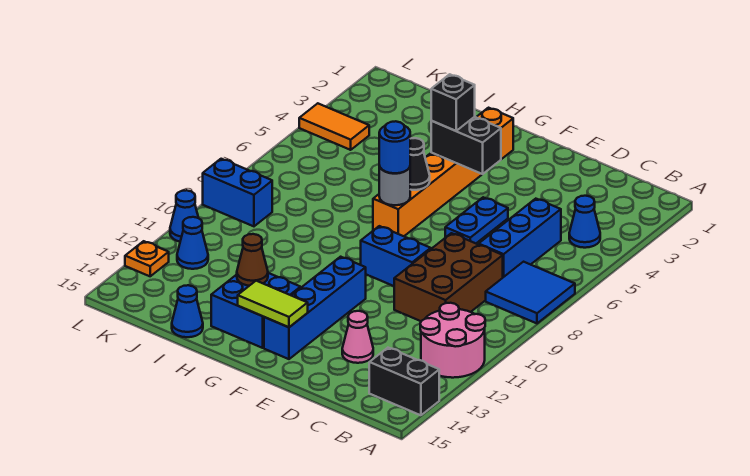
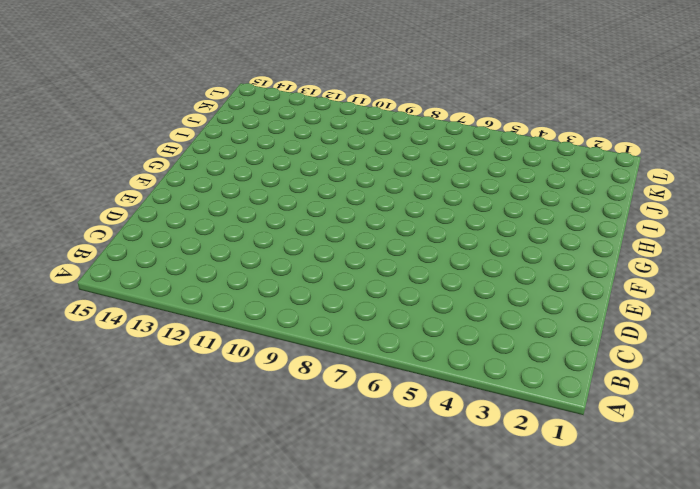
none -> blue tile A7:B8 level 1
none -> pink round brick A11:B12 level 1
none -> black brick A14:B14 level 1

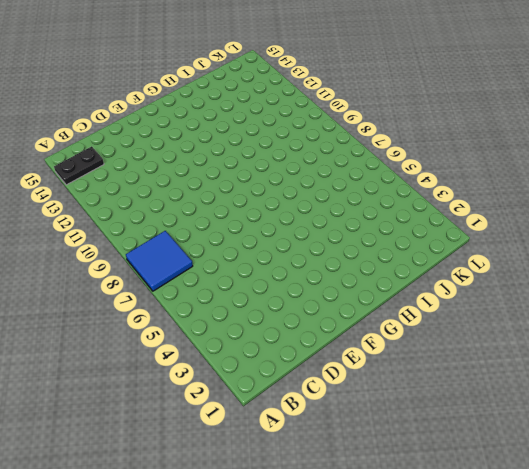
black plate A14:B14 level 1 -> black brick A14:B14 level 1
none -> pink round brick A11:B12 level 1
none -> blue cone B4 level 1
none -> blue brick C5:C7 level 1

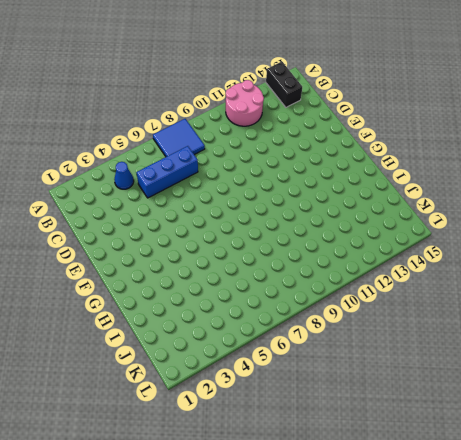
none -> brown brick C8:D10 level 1
none -> pink cone D13 level 1
none -> blue plate E5:E6 level 1

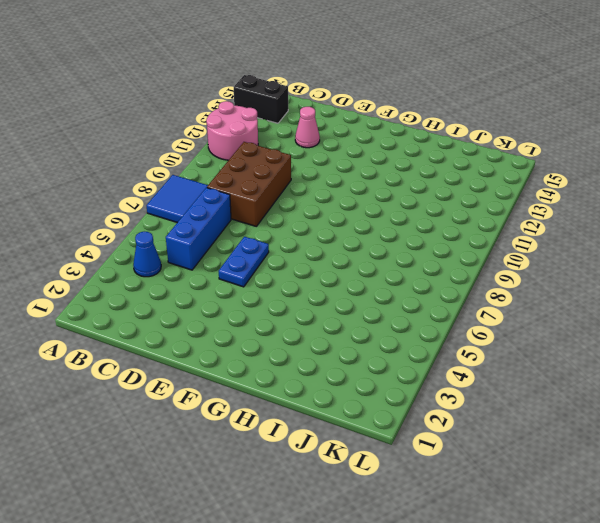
none -> blue brick E9:F9 level 1
none -> blue brick F11:F14 level 1
none -> orange brick G2:G7 level 1

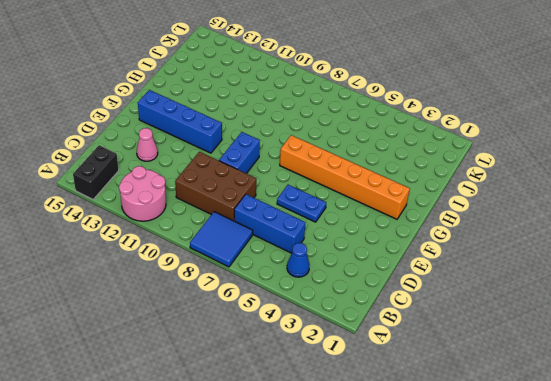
none -> blue brick G13:H14 level 1
none -> blue cone I15 level 1
none -> orange tile K4:L4 level 1

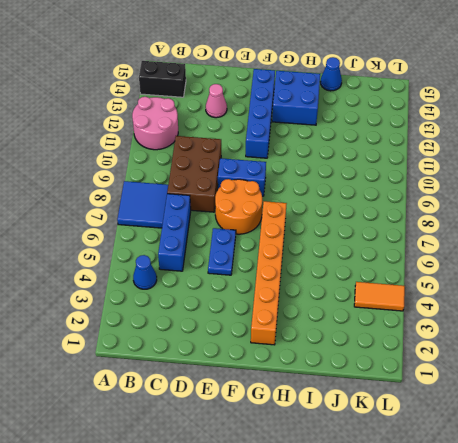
orange round brick E7:F8 level 1 -> none
none -> blue brick K9:L9 level 1
none -> blue cone K12 level 1
none -> blue cone L11 level 1

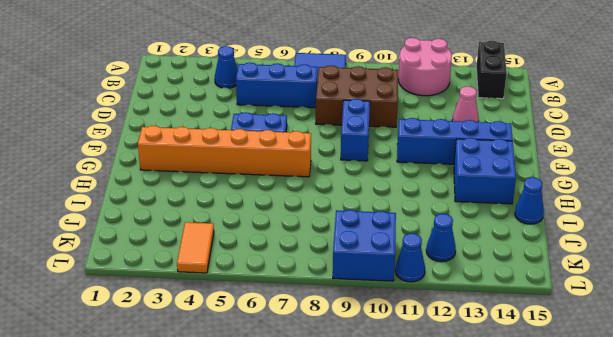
blue brick K9:L10 level 1 -> blue brick K9:L9 level 1
none -> orange plate L13 level 1
none -> black brick F4:G4 level 2
none -> lime tile F14:G14 level 2

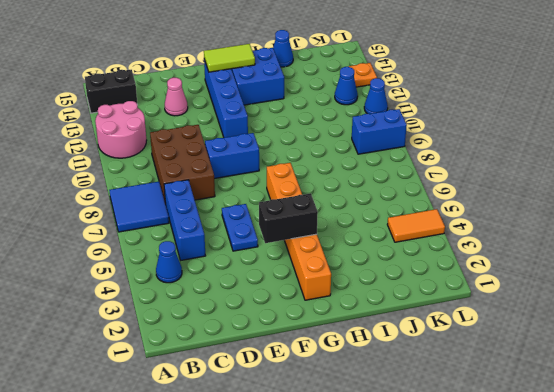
none -> black cone G6 level 2
none -> grey round brick G7 level 2
none -> brown cone H13 level 2

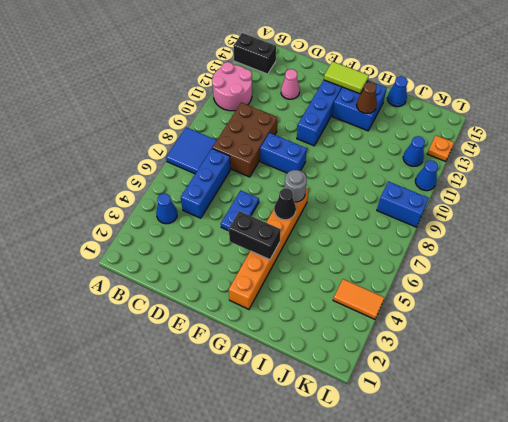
none -> black brick G4 level 3
none -> blue round brick G7 level 3

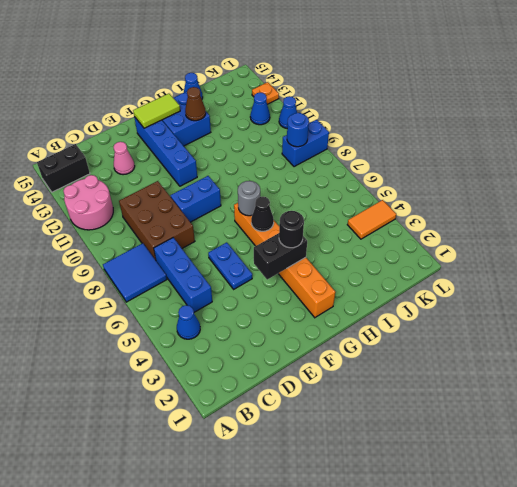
black round brick G4 level 3 -> black brick G4 level 3
blue round brick K9 level 2 -> blue round brick G7 level 3

